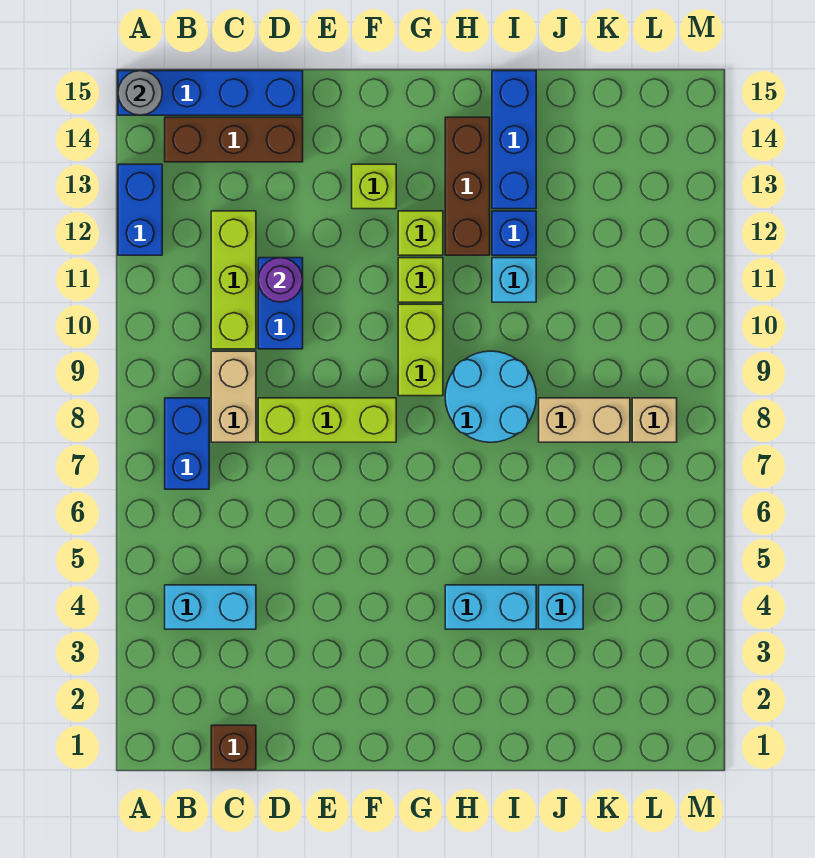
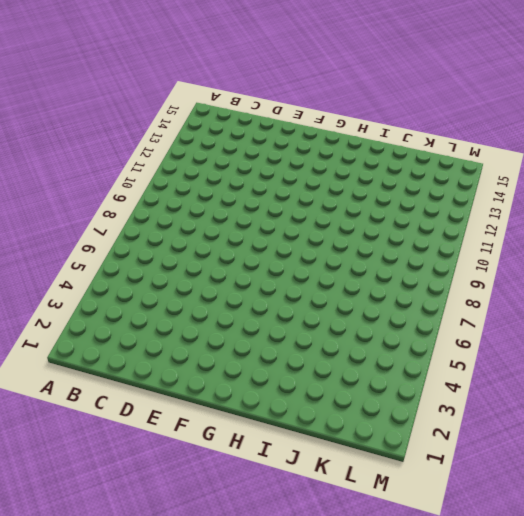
none -> blue brick A12:A13 level 1
none -> blue brick A15:D15 level 1
none -> cyan brick B4:C4 level 1

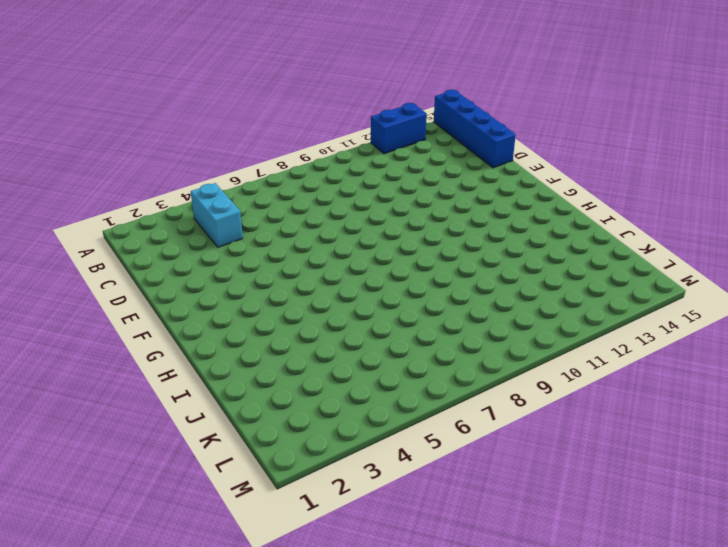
none -> blue brick B7:B8 level 1
none -> brown brick B14:D14 level 1
none -> brown brick C1 level 1

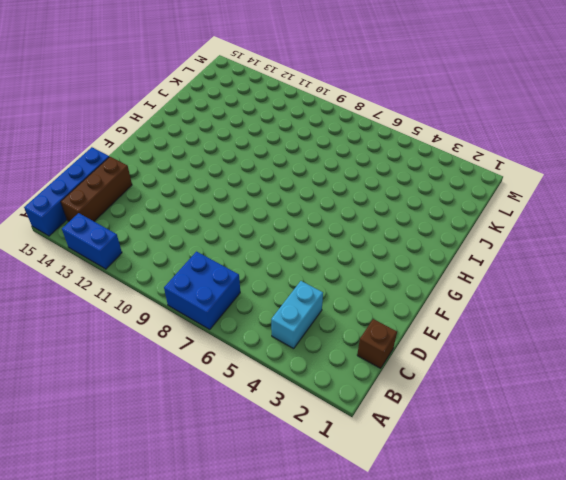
blue brick A7:B8 level 1 -> blue brick B7:B8 level 1
none -> tan brick C8:C9 level 1
none -> lime brick C10:C12 level 1
none -> lime brick D8:F8 level 1

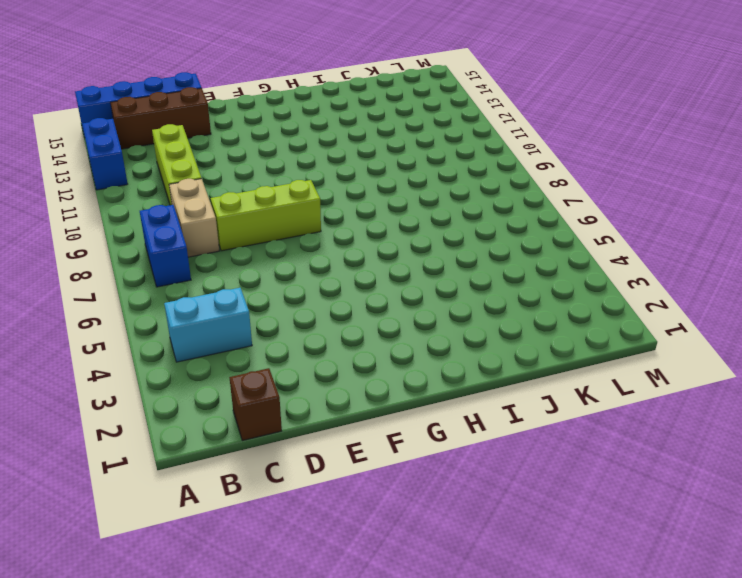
none -> blue brick D10:D11 level 1
none -> lime brick F13 level 1
none -> lime brick G9:G10 level 1

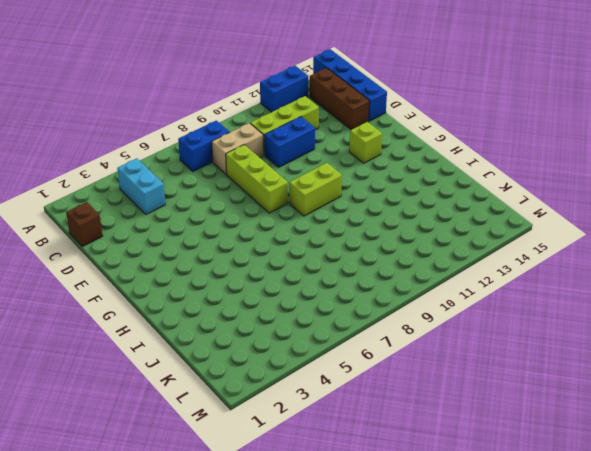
none -> lime brick G11 level 1
none -> lime brick G12 level 1
none -> cyan brick H4:I4 level 1

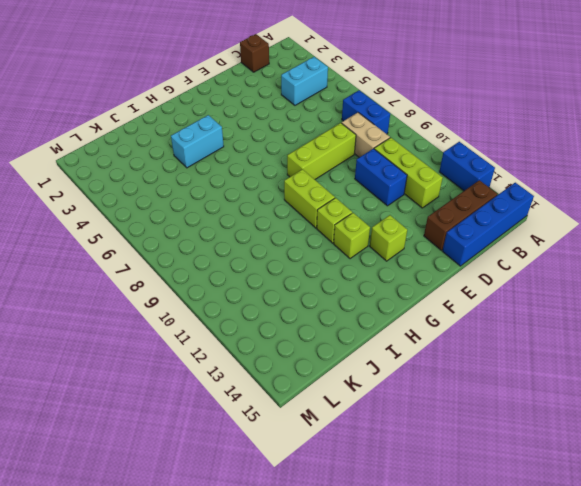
none -> cyan round brick H8:I9 level 1
none -> brown brick H12:H14 level 1
none -> cyan brick I11 level 1

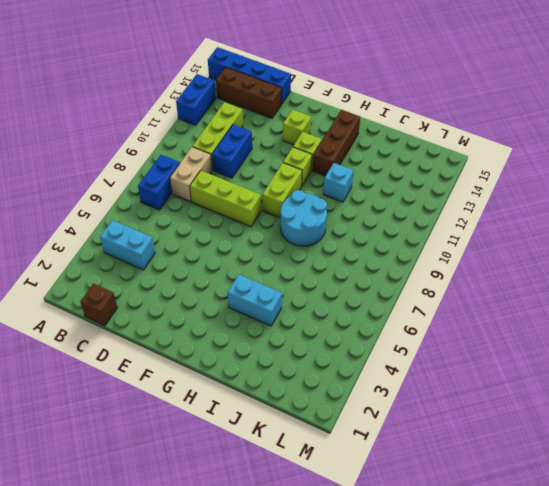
none -> blue brick I12 level 1
none -> blue brick I13:I15 level 1
none -> cyan brick J4 level 1

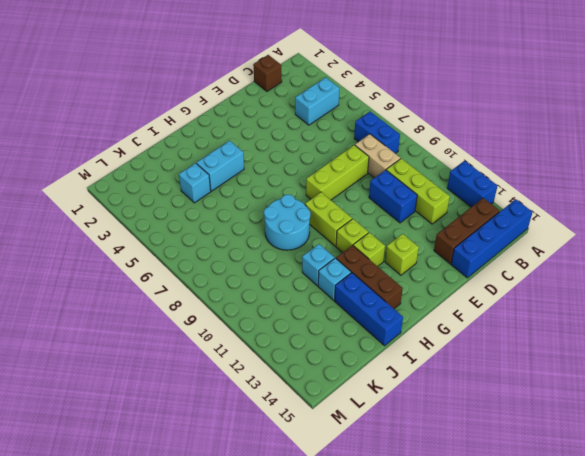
cyan brick I12 level 1 -> blue brick I12 level 1
none -> tan brick J8:K8 level 1
none -> tan brick L8 level 1
none -> grey round brick A15 level 2

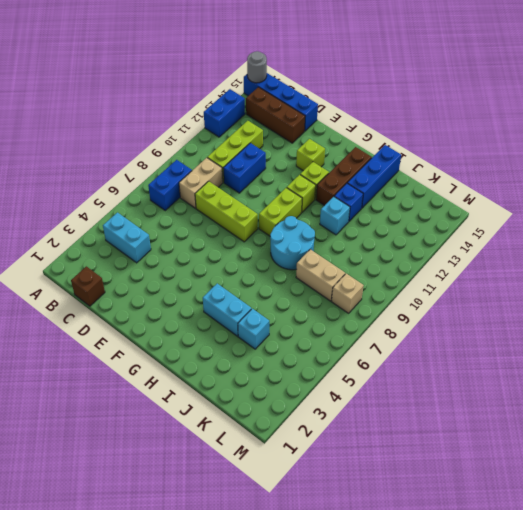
none -> purple round brick D11 level 2

